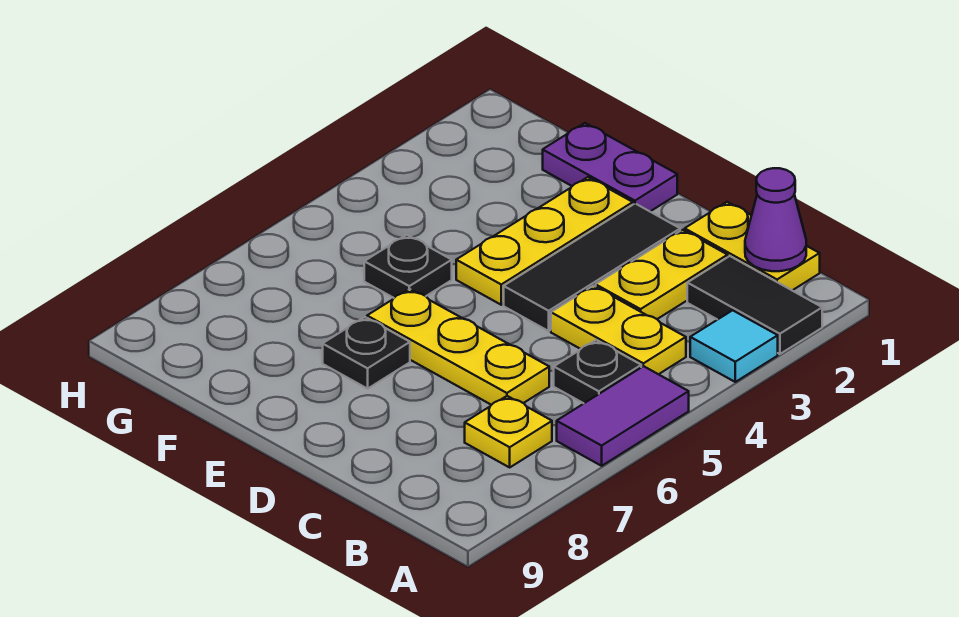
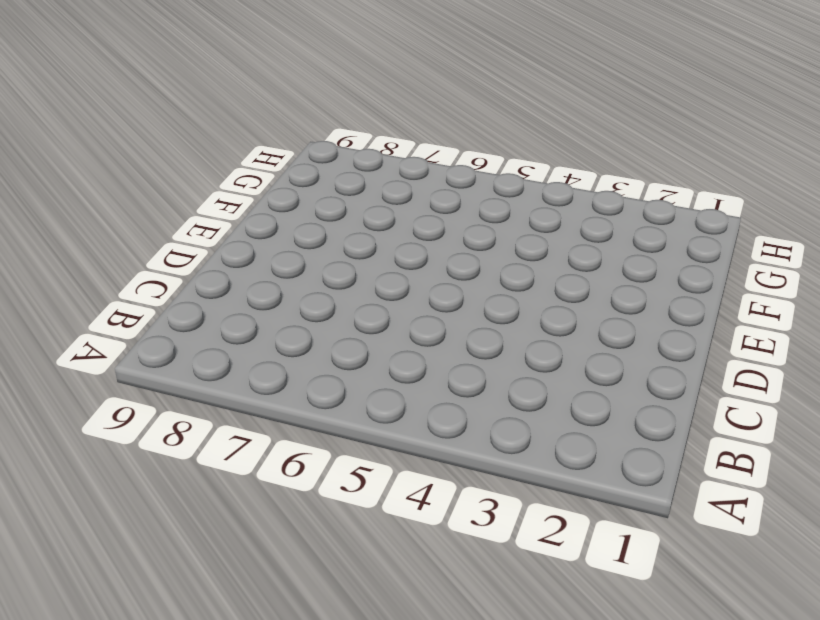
none -> black tile A2:B2 level 1
none -> cyan tile A3 level 1
none -> purple tile A5:A6 level 1

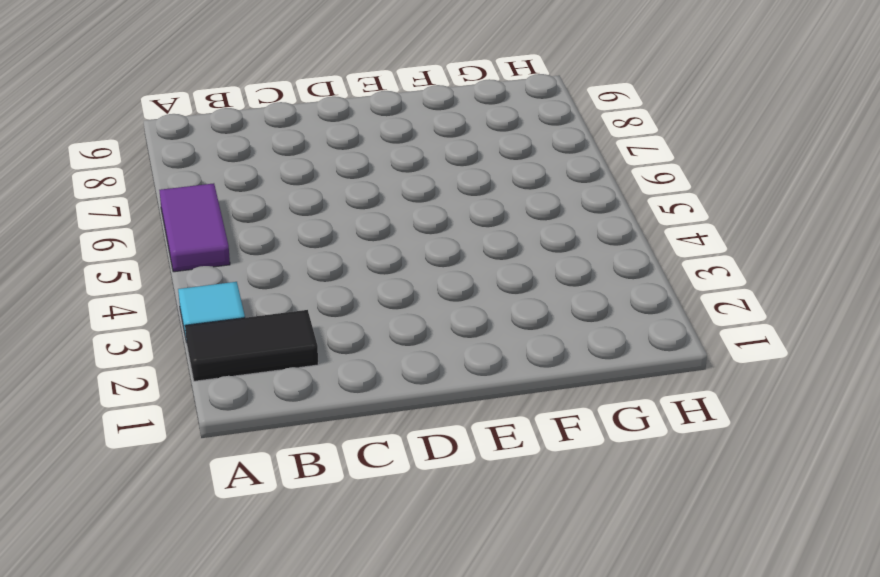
none -> yellow plate B1:C1 level 1
none -> yellow plate B4:C4 level 1
none -> black plate B5 level 1

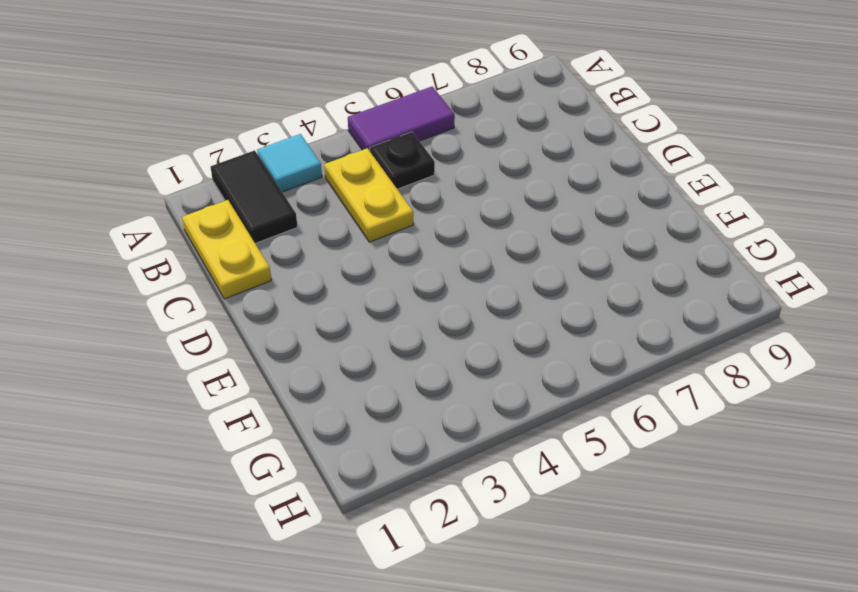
none -> yellow plate B7 level 1
none -> yellow plate C2:C3 level 1
none -> yellow plate C6:E6 level 1

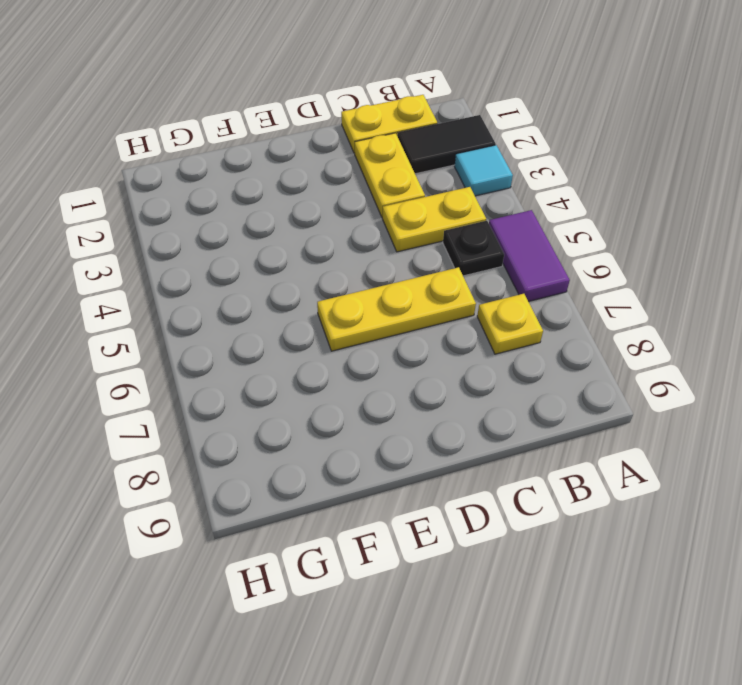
none -> black tile D2:D4 level 1
none -> purple plate E1:F1 level 1
none -> yellow plate E2:E4 level 1

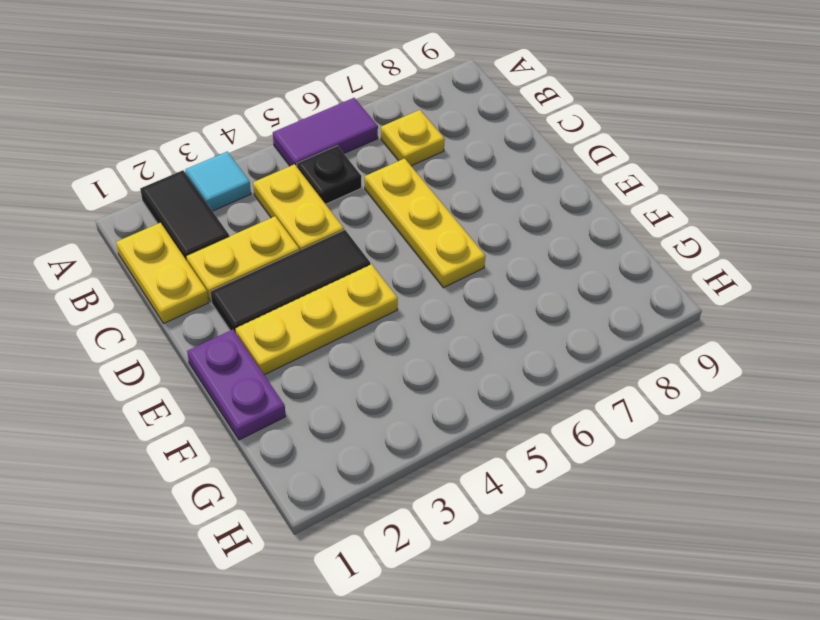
none -> black plate E7 level 1
none -> black plate F5 level 1
none -> purple cone B1 level 2

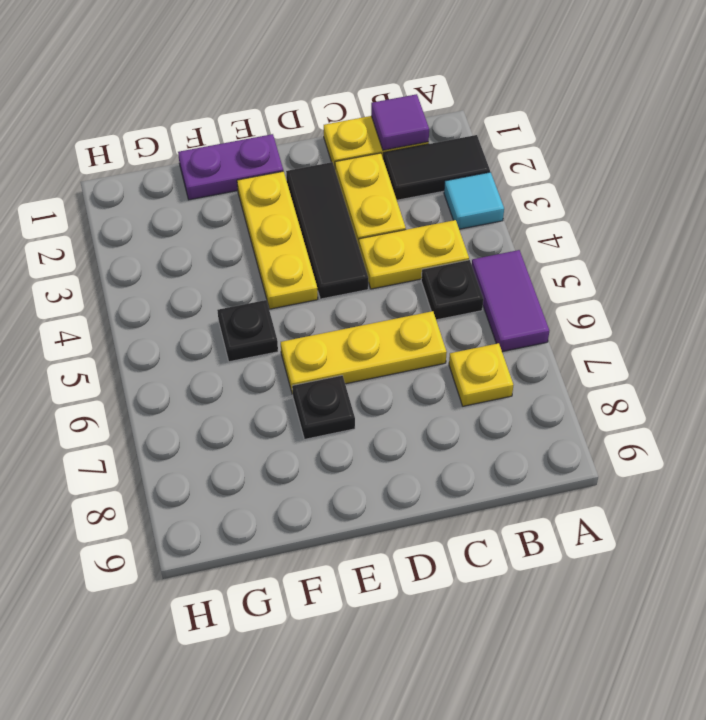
purple tile B1 level 2 -> purple cone B1 level 2

